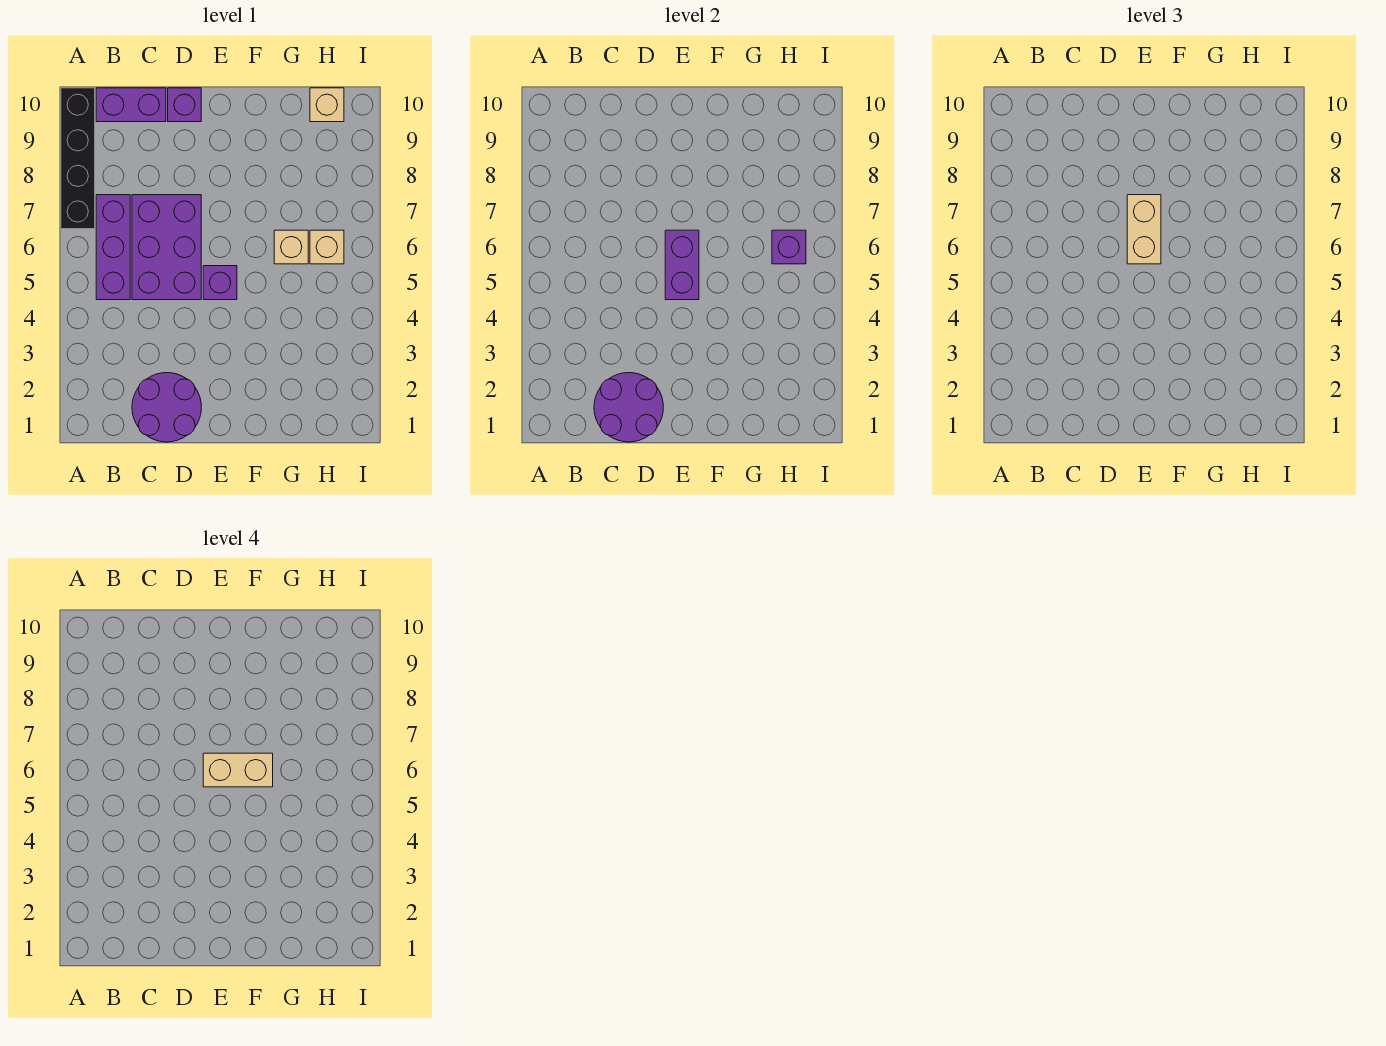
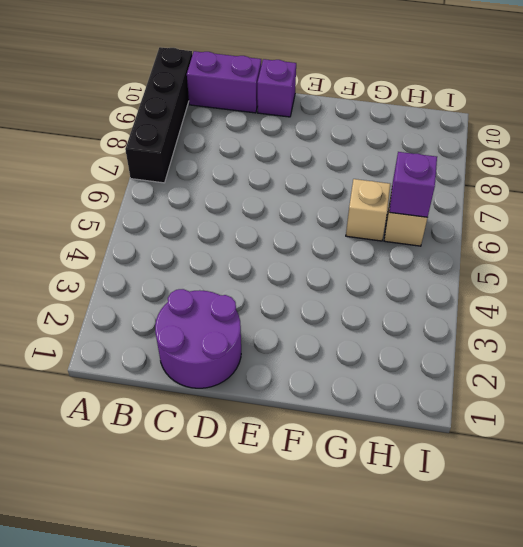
none -> purple brick B5:B7 level 1
none -> purple brick C5:D7 level 1
none -> purple brick E5 level 1

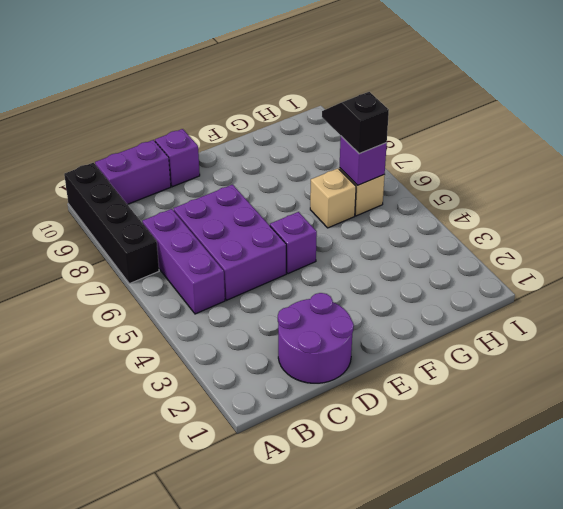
black slope H6:H7 level 3 top 6 -> none
none -> tan brick H10 level 1
none -> purple round brick C1:D2 level 2
none -> purple brick E5:E6 level 2

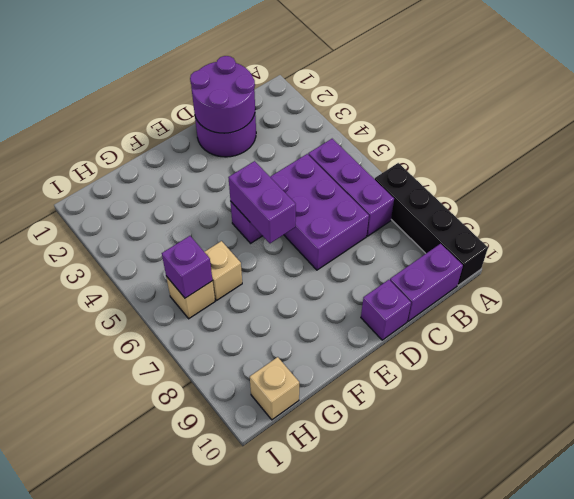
none -> tan brick E6:E7 level 3
none -> tan brick E6:F6 level 4

